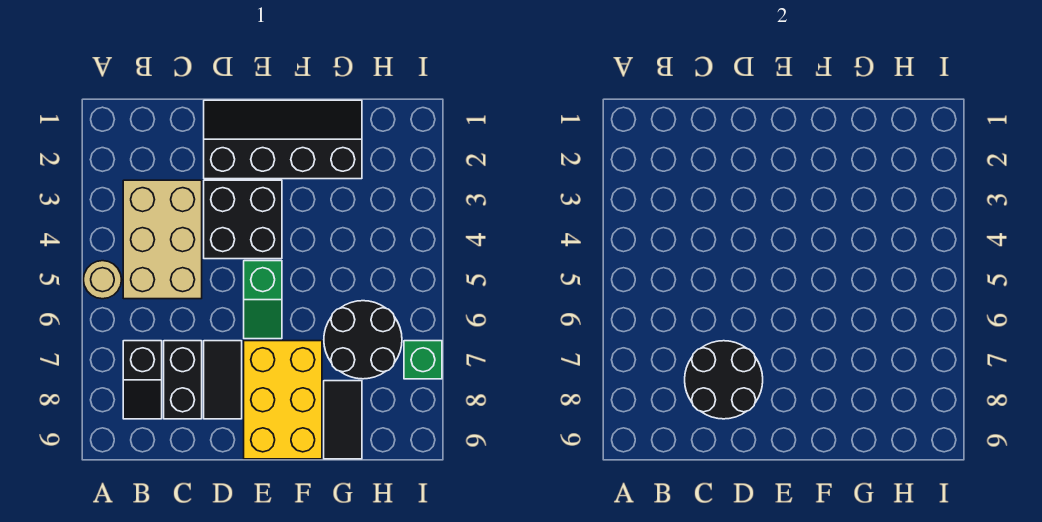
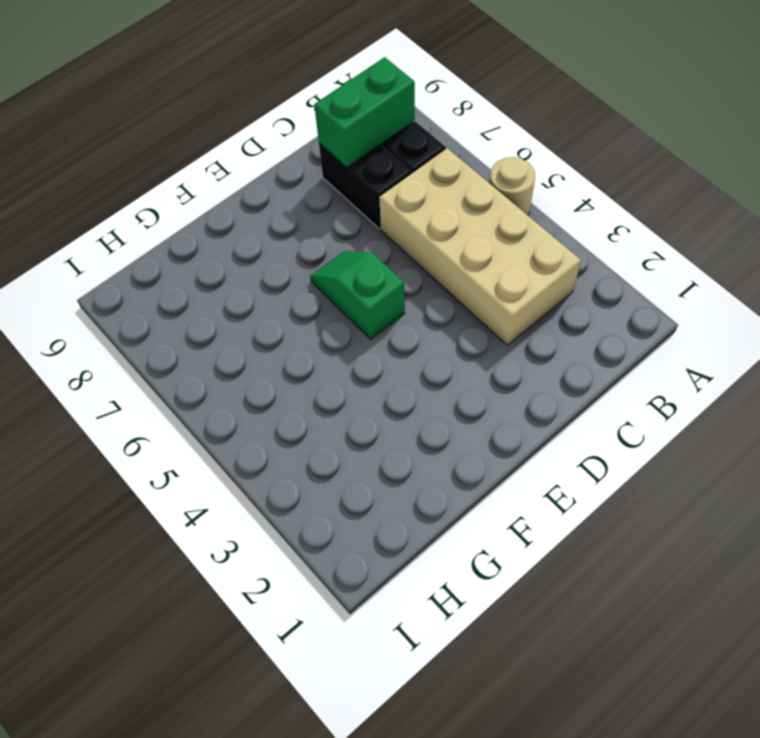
tan brick B3:C6 level 1 -> tan brick B3:C5 level 1
green brick B8:C8 level 2 -> black round brick C7:D8 level 2
none -> black slope D1:G2 level 1 top 2
none -> black brick D3:E4 level 1
none -> black tile D7:D8 level 1

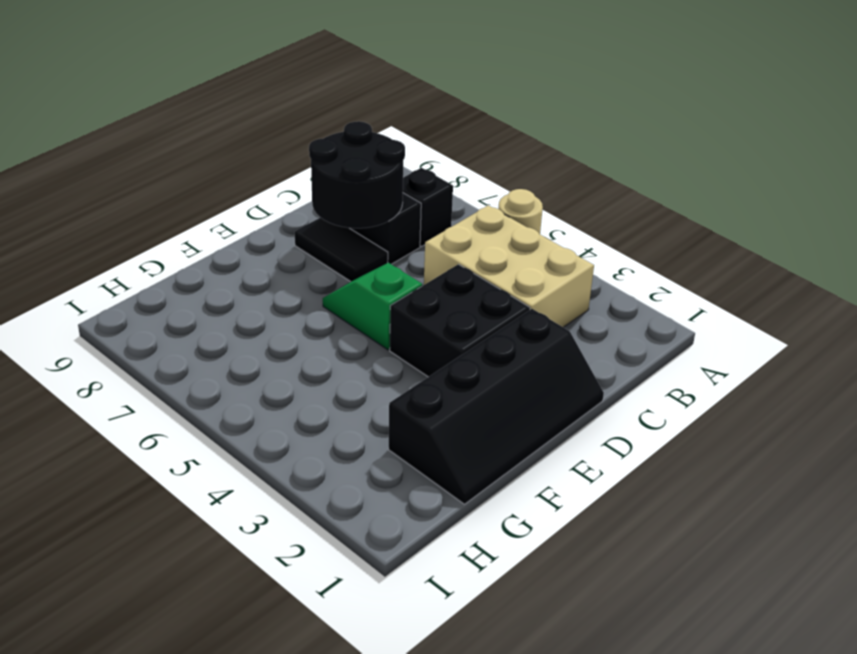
none -> yellow brick E7:F9 level 1
none -> black round brick G6:H7 level 1
none -> black tile G8:G9 level 1

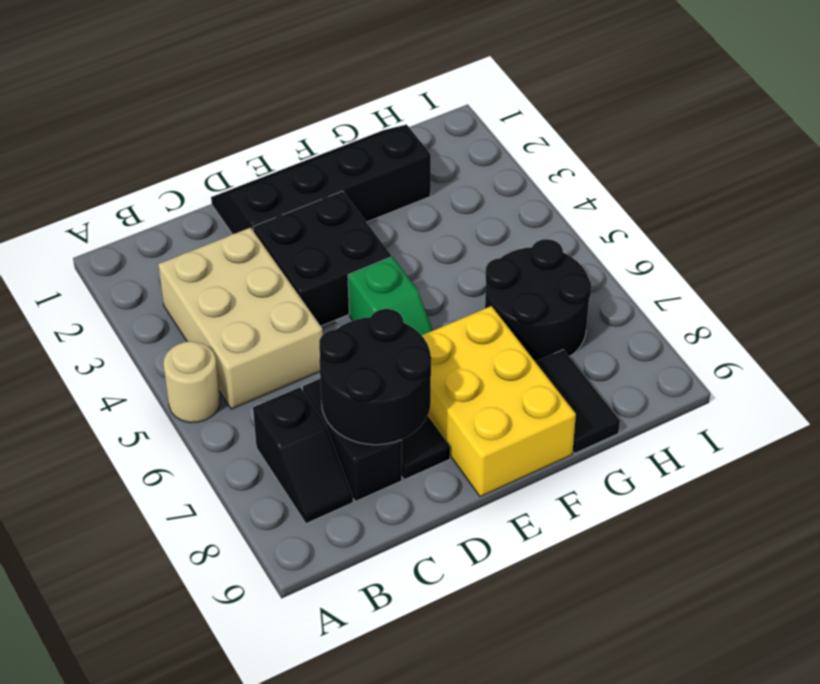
none -> green brick I7 level 1

